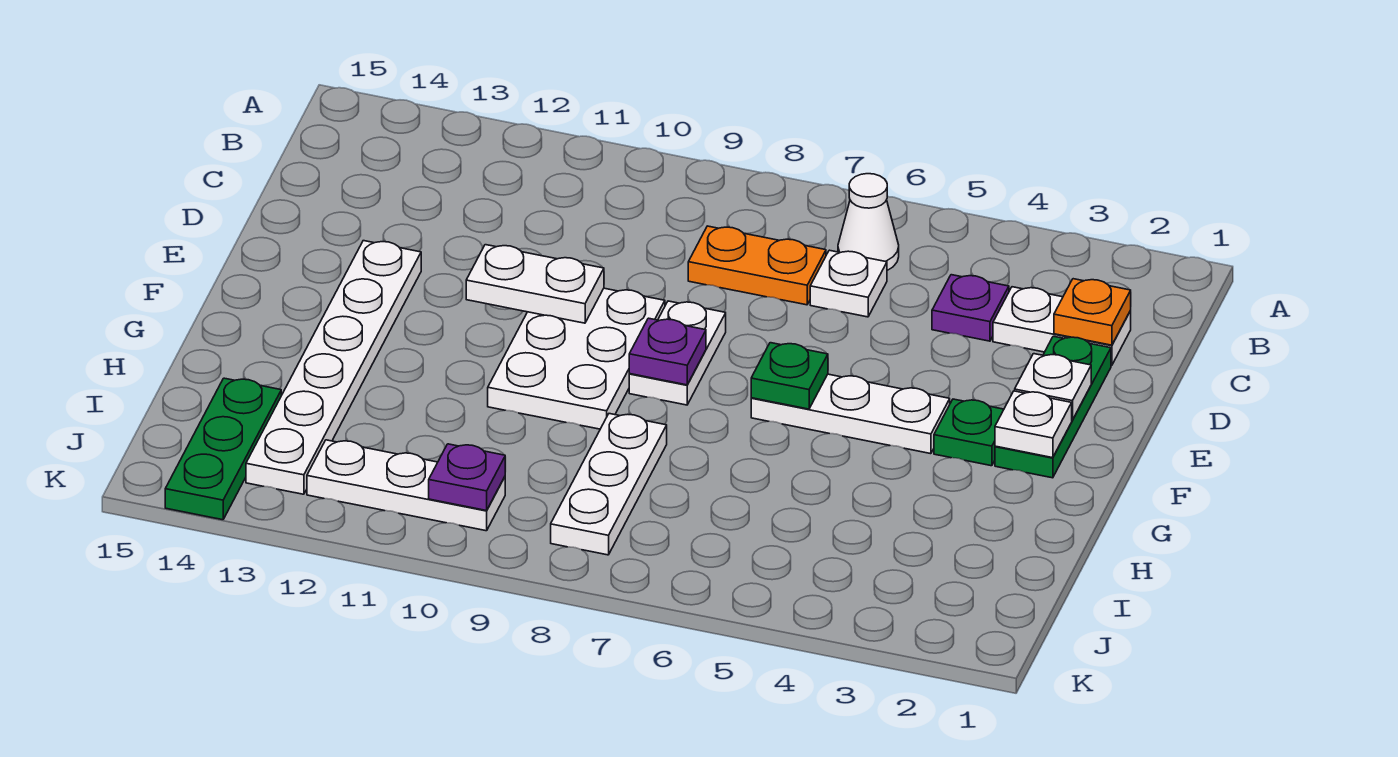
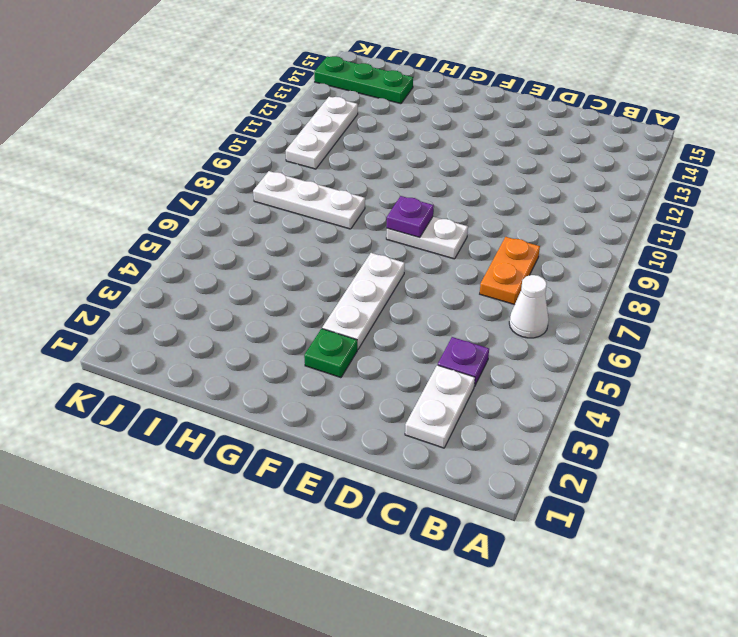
none -> white plate C6 level 1
none -> green plate D2:F2 level 1
none -> white plate E9:G10 level 1

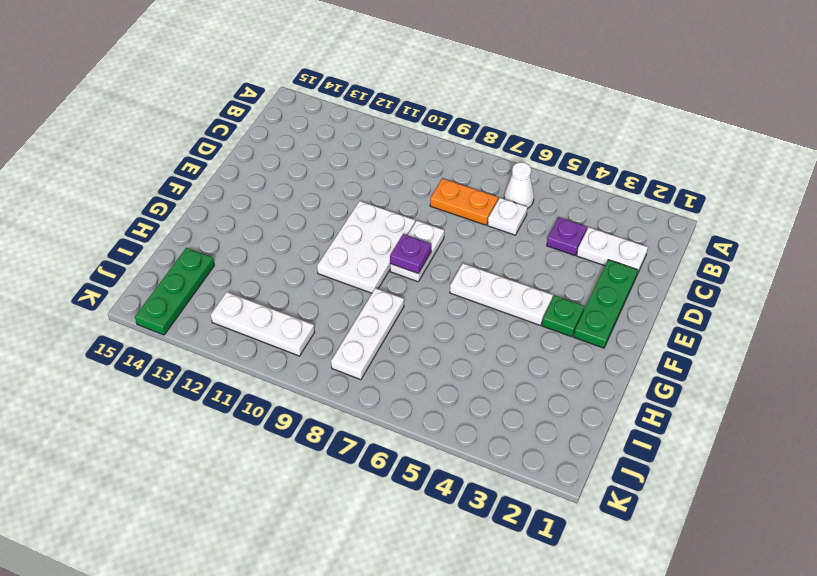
none -> white plate E13:J13 level 1
none -> orange plate C2 level 2
none -> white plate E2 level 2

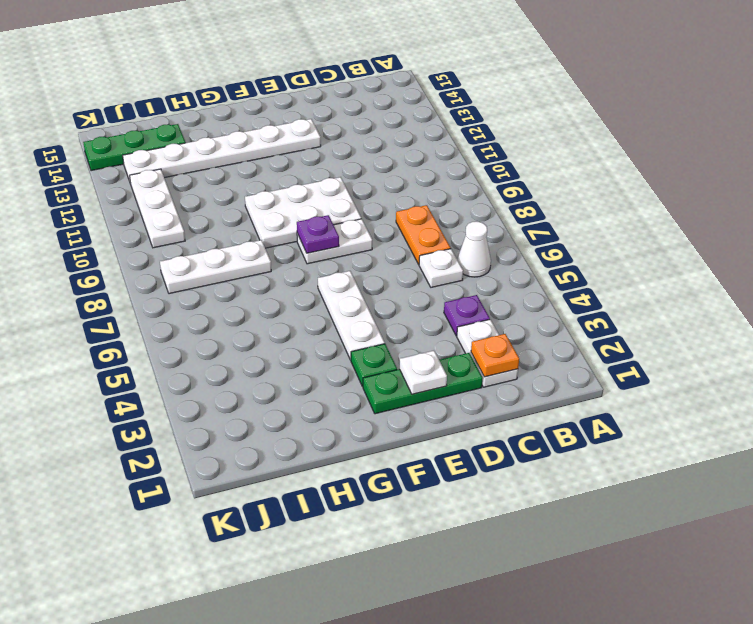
none -> white plate E10:E11 level 2
none -> white plate F2 level 2
none -> green plate F6 level 2

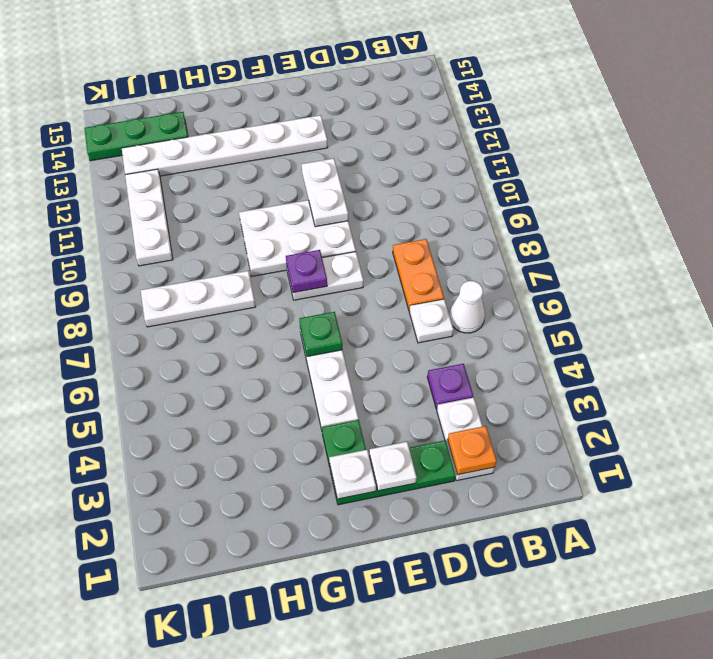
none -> purple plate J10 level 2

